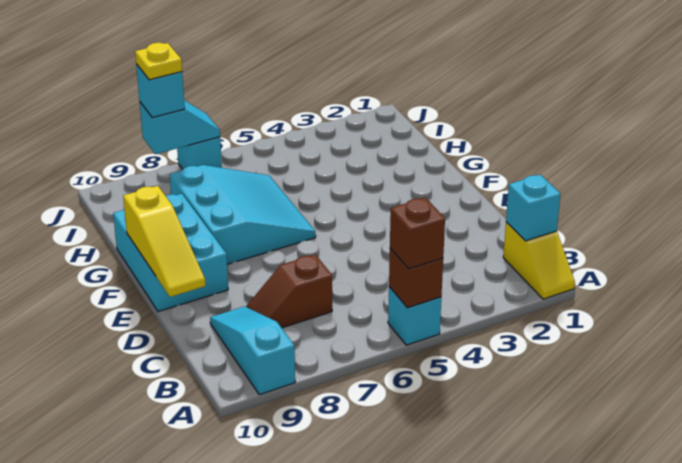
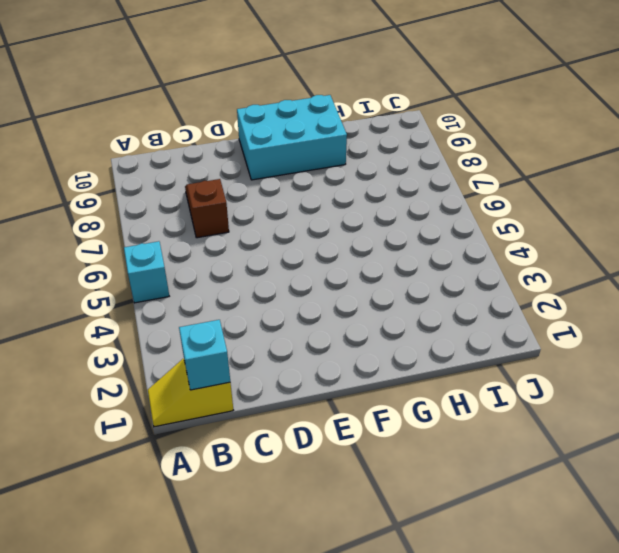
none -> cyan slope A9:C9 level 1 top A
none -> cyan slope F6:H8 level 1 top 8
none -> cyan brick J7 level 1

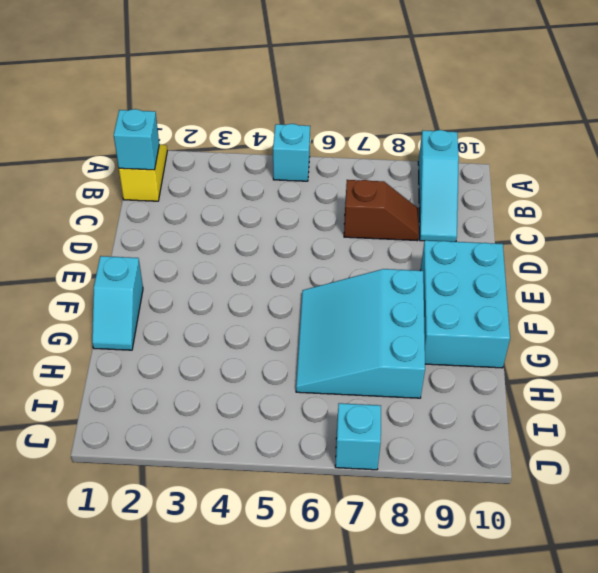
cyan slope F1:G1 level 1 top F -> cyan slope J7:J8 level 2 top 8
none -> brown brick A5 level 2
none -> yellow slope D10:F10 level 2 top F
none -> brown brick A5 level 3

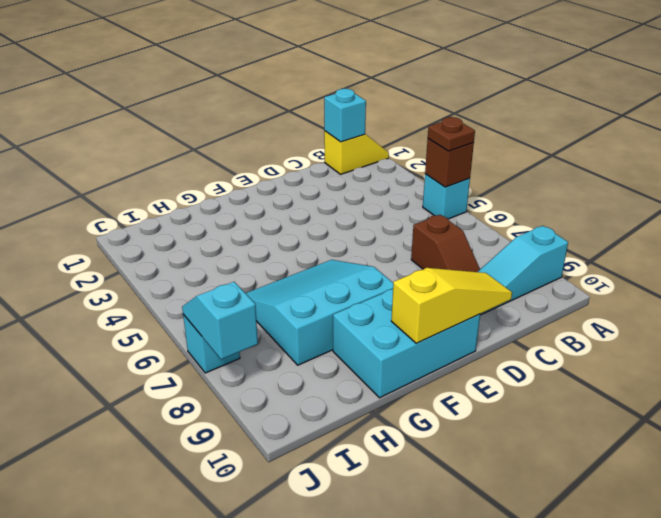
brown plate A5 level 3 -> brown brick A5 level 3
none -> cyan brick J8 level 3
none -> yellow plate J8 level 4

